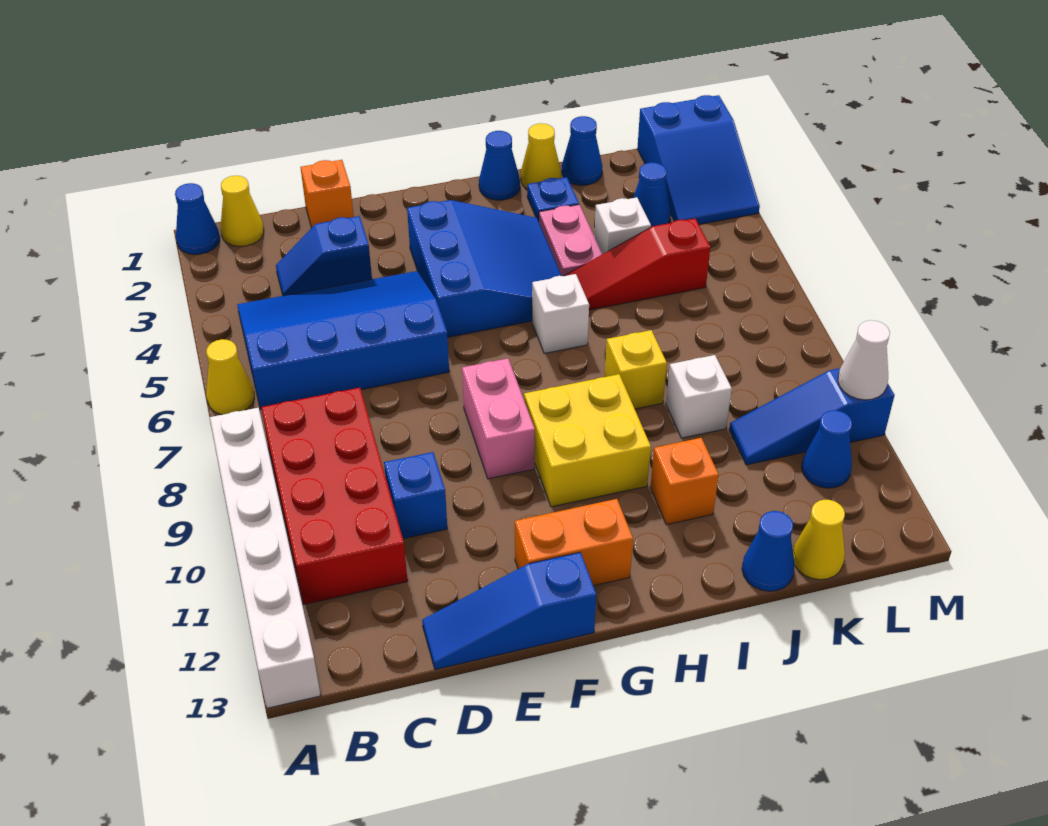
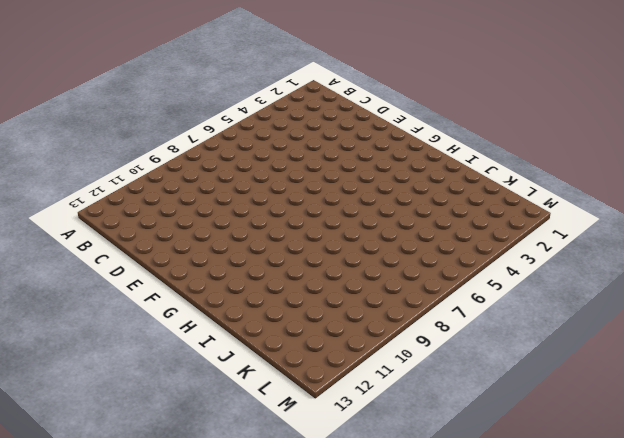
none -> blue cone A1 level 1
none -> yellow cone A6 level 1
none -> white brick A8:A13 level 1
none -> yellow cone B1 level 1

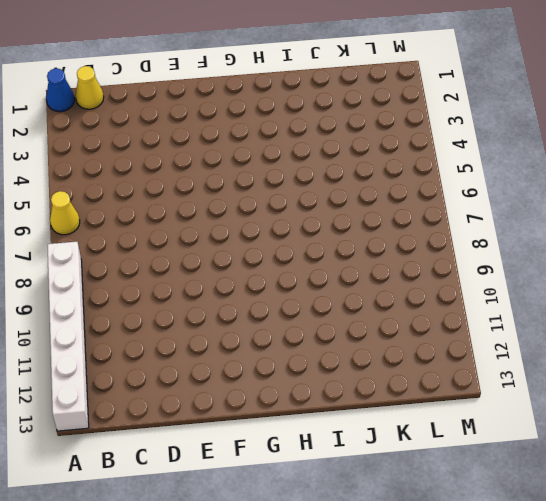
none -> blue slope B4:E6 level 1 top 6
none -> red brick B8:C11 level 1
none -> blue slope C3:D3 level 1 top D
none -> orange brick D1 level 1

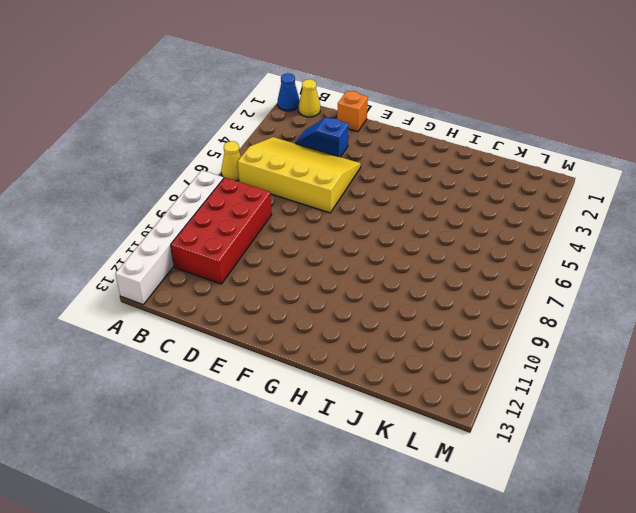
yellow slope B4:E6 level 1 top 6 -> blue slope B4:E6 level 1 top 6
none -> blue brick D10 level 1
none -> blue slope D13:F13 level 1 top F
none -> blue slope F3:H5 level 1 top F
none -> pink brick F8:F9 level 1

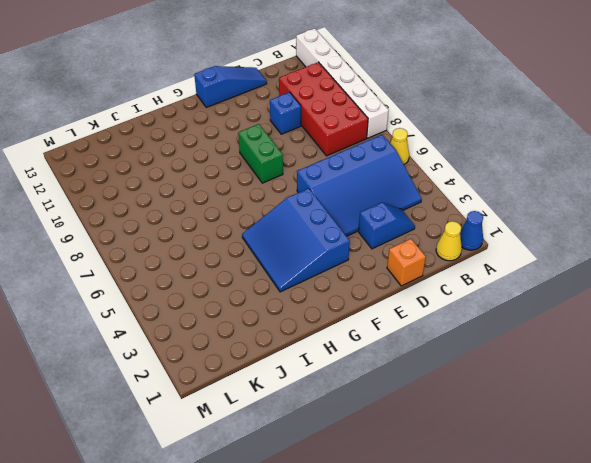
green brick F8:F9 level 1 -> pink brick F8:F9 level 1
none -> orange brick F12:G12 level 1
none -> yellow brick G9:H10 level 1
none -> blue cone H1 level 1
none -> white brick H6 level 1

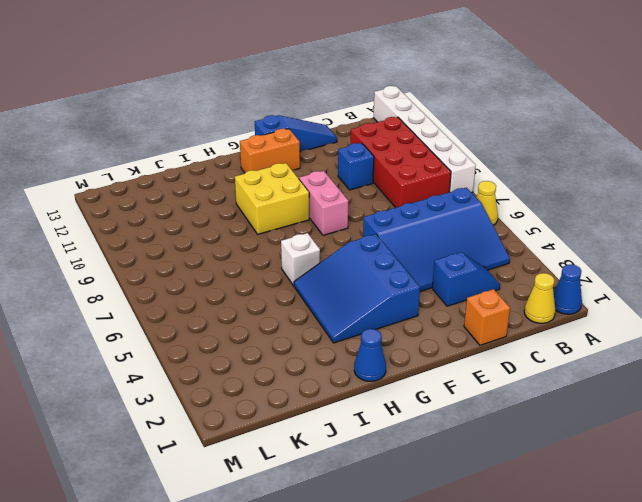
none -> yellow cone I1 level 1
none -> blue plate I2 level 1
none -> pink plate I3:I4 level 1
none -> red slope I5:K5 level 1 top K

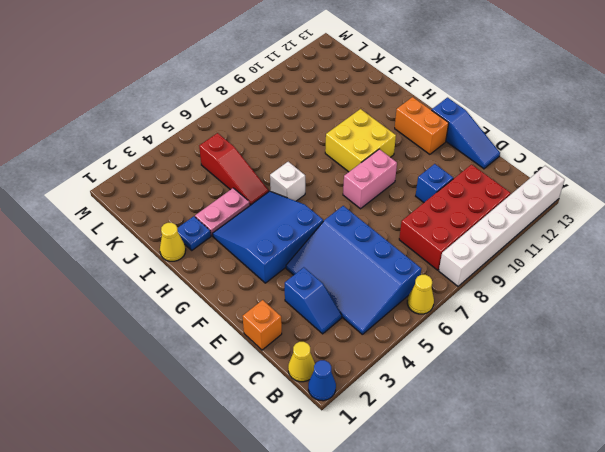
none -> blue cone H1 level 1
none -> yellow brick I8 level 1
none -> orange brick I11 level 1
none -> blue cone J1 level 1

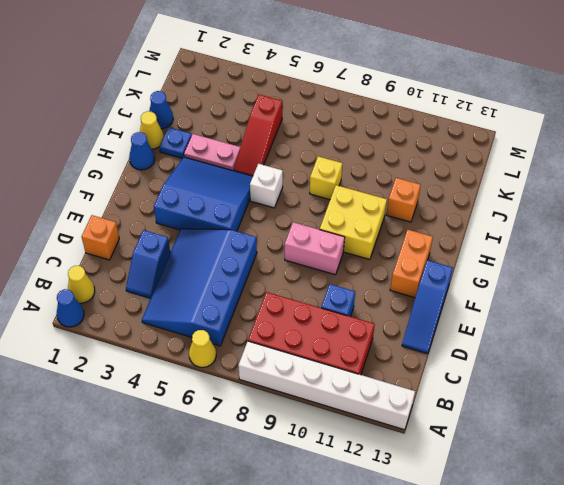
none -> white brick J4 level 1
none -> white brick J9 level 1
none -> blue cone J13 level 1
none -> blue cone K3 level 1

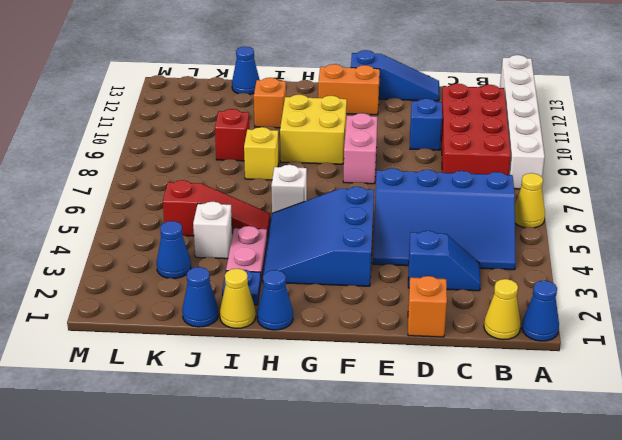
red brick J9 level 1 -> white brick J9 level 1
none -> blue slope K10:M10 level 1 top M
none -> yellow cone K13 level 1
none -> blue slope L1:M3 level 1 top 1
none -> blue cone L11 level 1

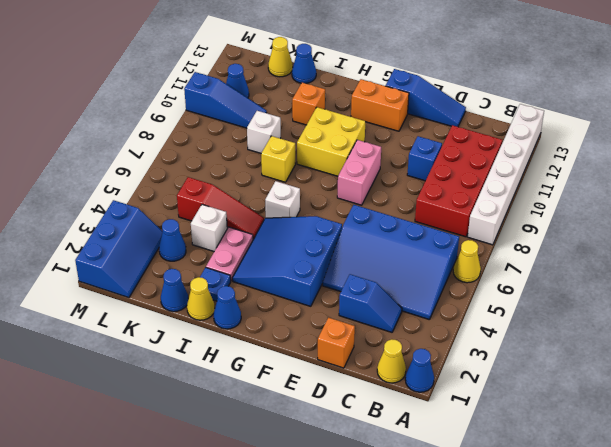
blue slope L1:M3 level 1 top M -> blue slope L1:M3 level 1 top 1
none -> white cone M10 level 2

